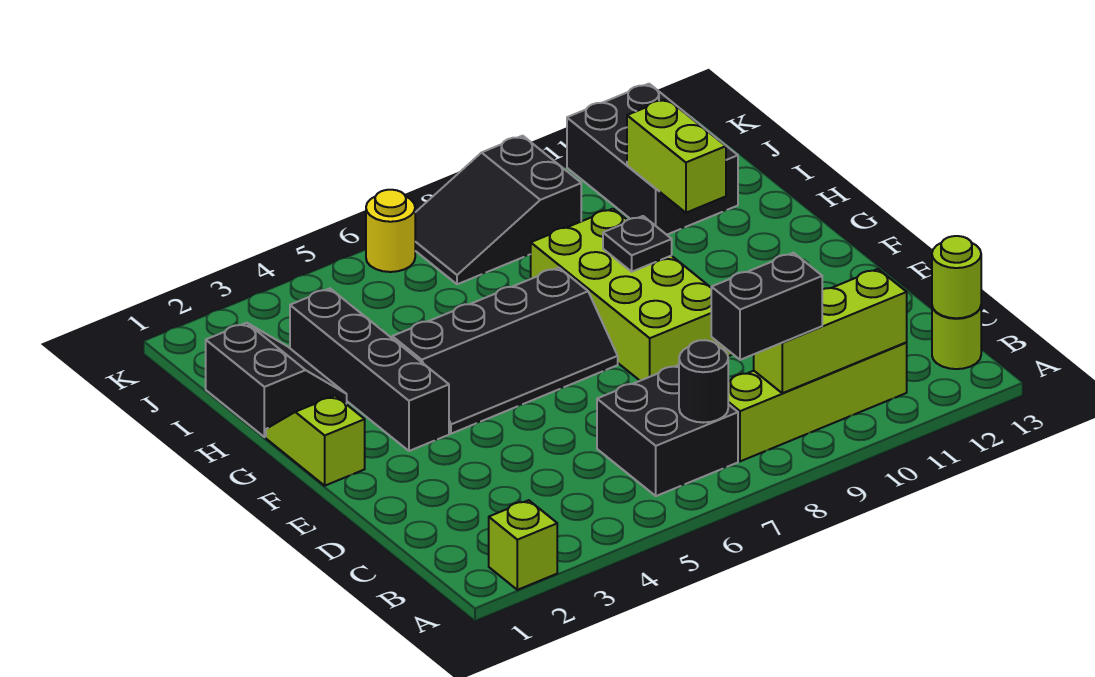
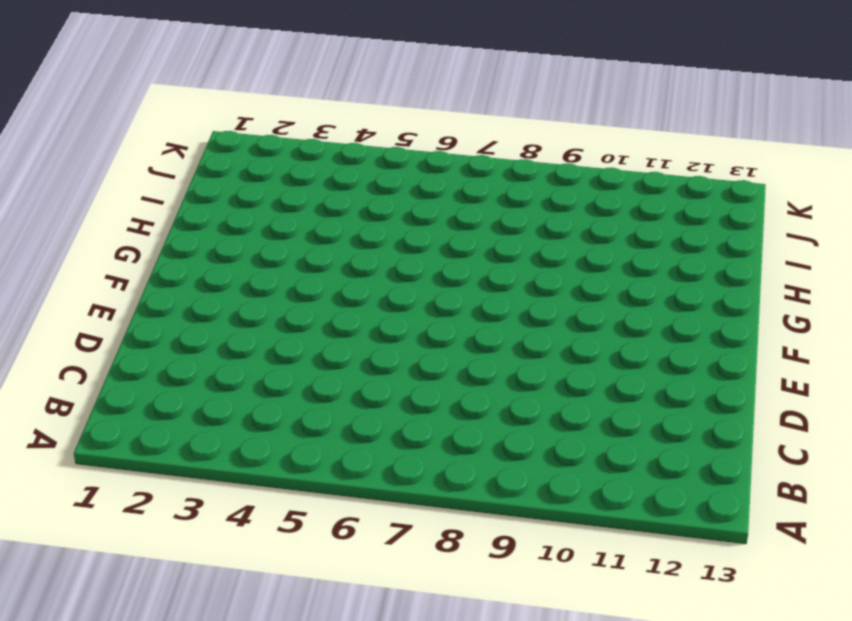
none -> lime brick A2 level 1
none -> black brick B6:C7 level 1
none -> lime brick B8:B11 level 1

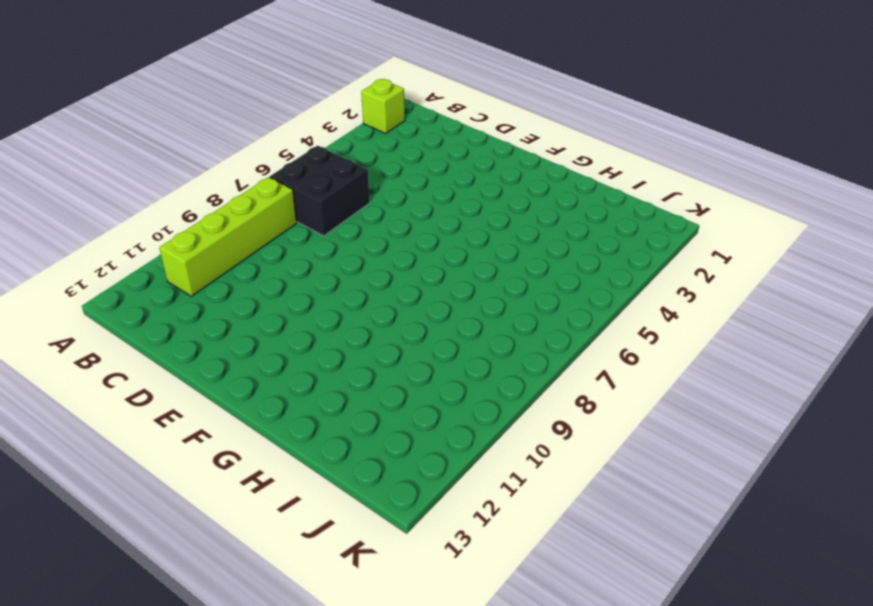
none -> lime round brick B13 level 1
none -> lime brick E8:H9 level 1
none -> lime slope F1:G1 level 1 top F

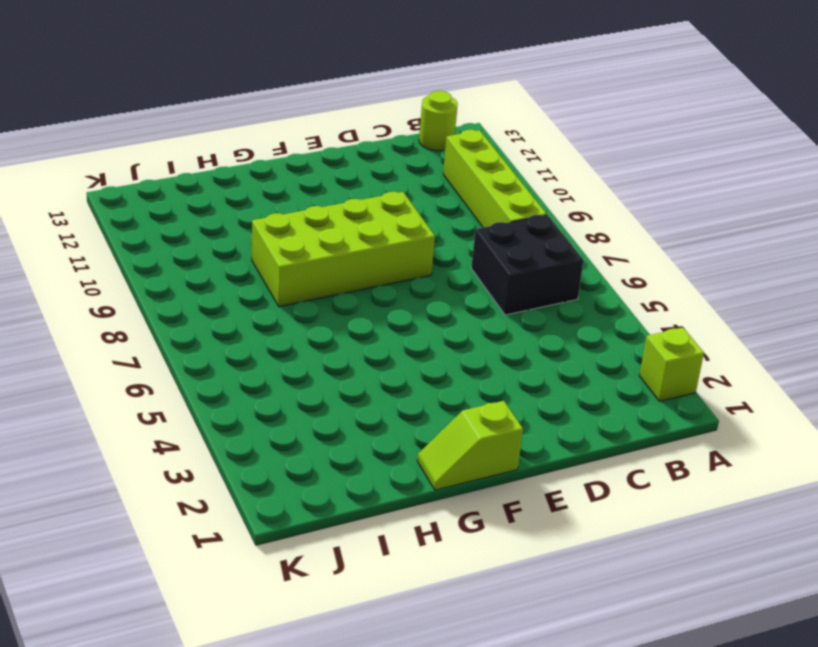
none -> black brick F3:I3 level 1
none -> black slope F4:G7 level 1 top G
none -> black slope H1:I2 level 1 top 1

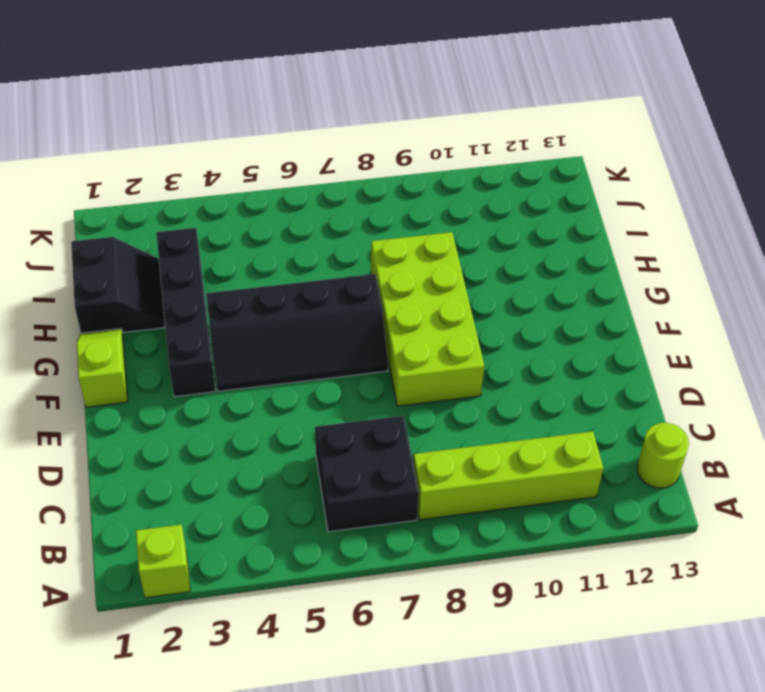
none -> black brick I11:K12 level 1
none -> black slope J7:K9 level 1 top 9
none -> yellow round brick K6 level 1

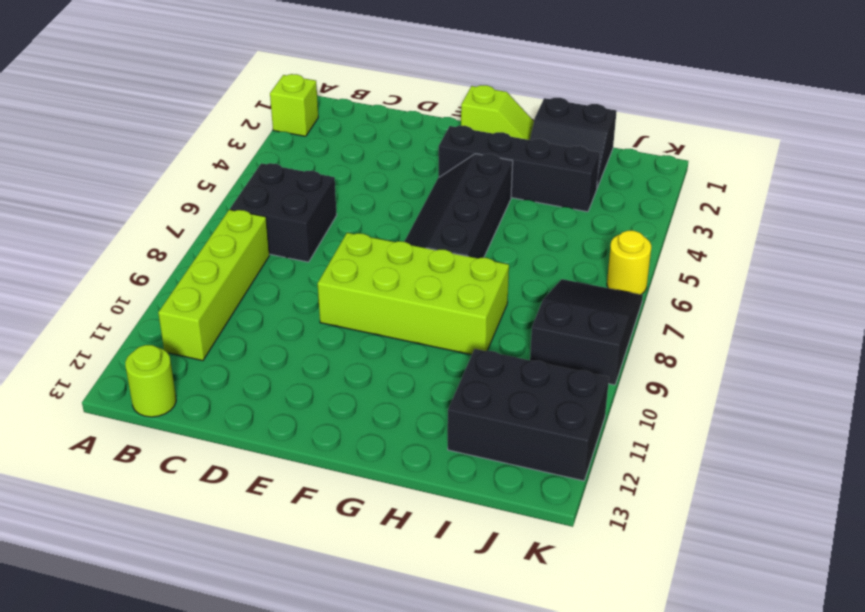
none -> black round brick B7 level 2
none -> lime brick B9:B11 level 2
none -> lime round brick B13 level 2

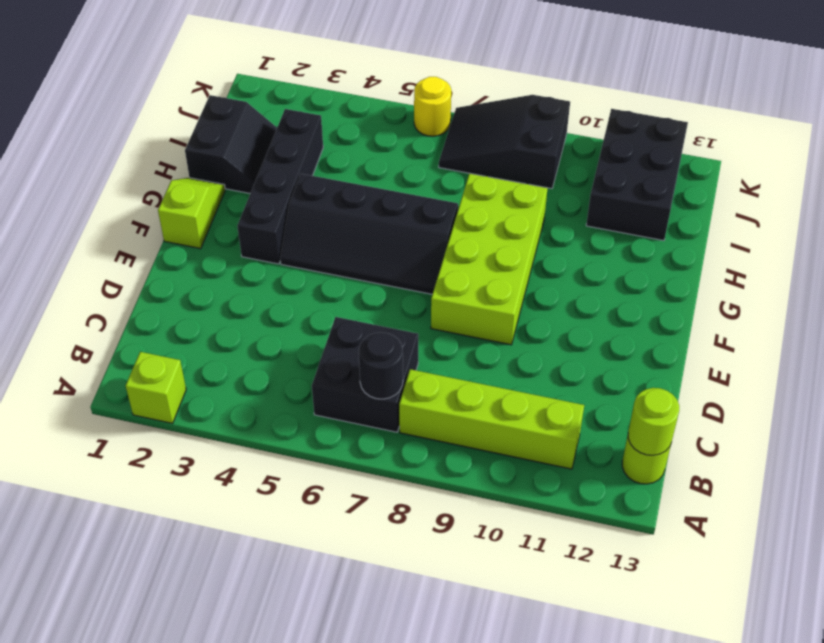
none -> lime brick B9:B11 level 2
none -> black plate G9 level 2
none -> lime brick H11:I11 level 2

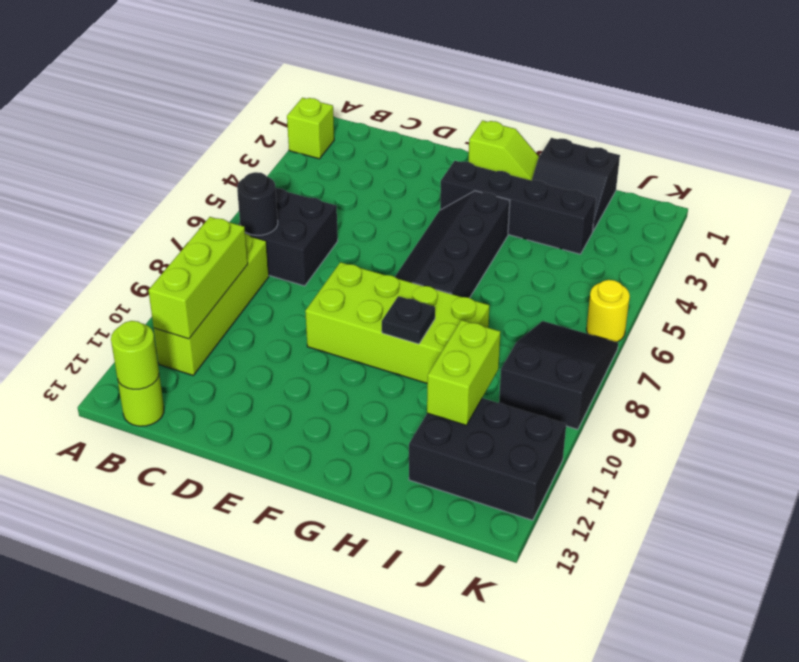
lime brick I10:I11 level 2 -> lime brick H11:I11 level 2
none -> black brick B8:B9 level 3

